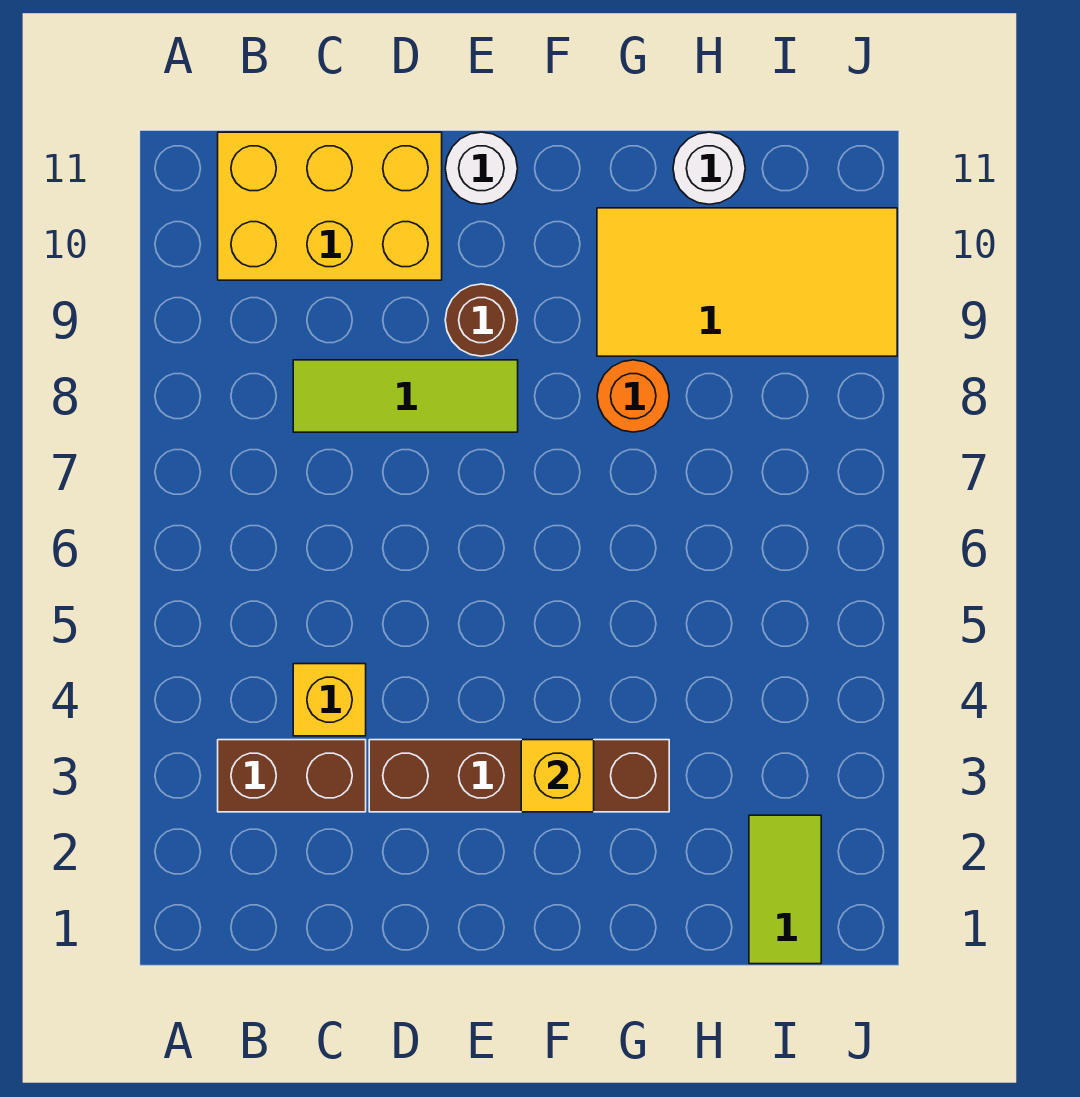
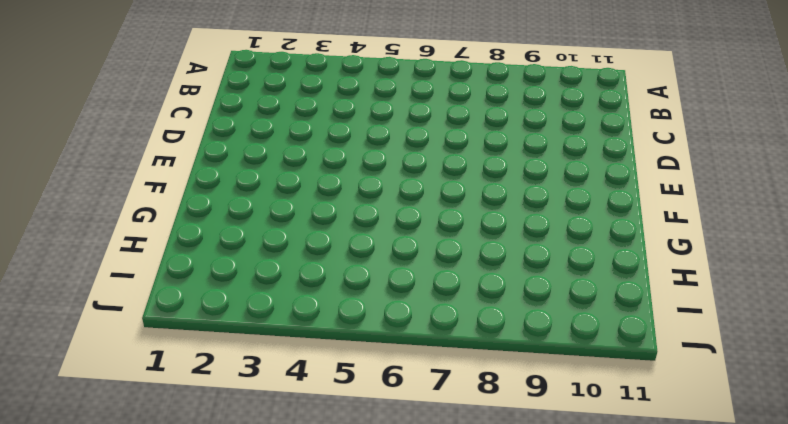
none -> brown brick B3:C3 level 1
none -> yellow brick B10:D11 level 1
none -> yellow brick C4 level 1

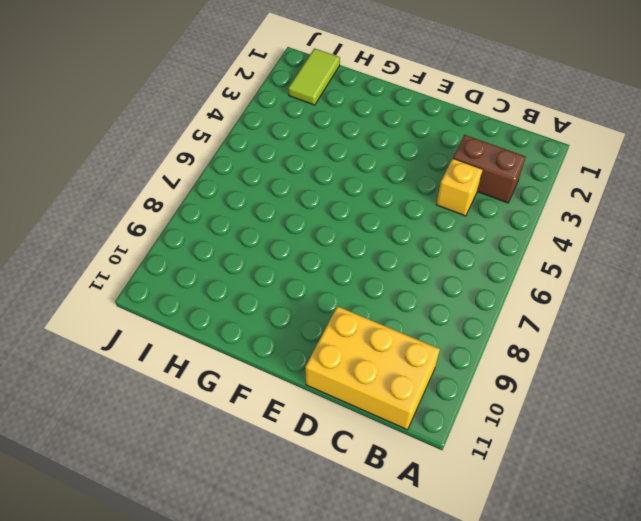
none -> lime tile C8:E8 level 1
none -> brown brick D3:G3 level 1
none -> brown round brick E9 level 1

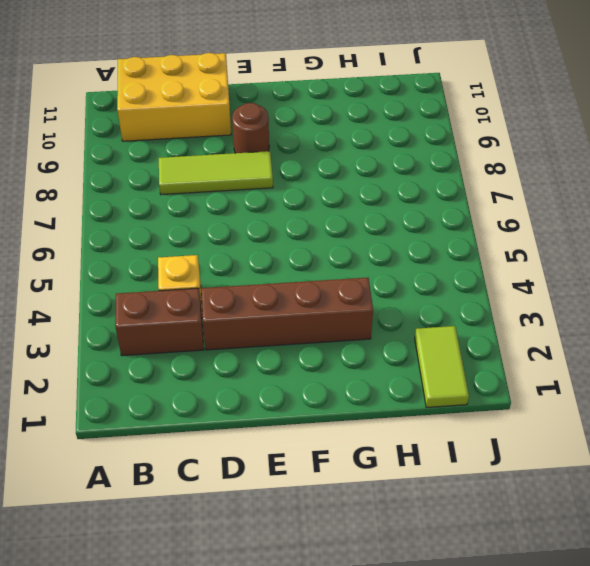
none -> white round brick E11 level 1
none -> orange round brick G8 level 1
none -> yellow tile G9:J10 level 1

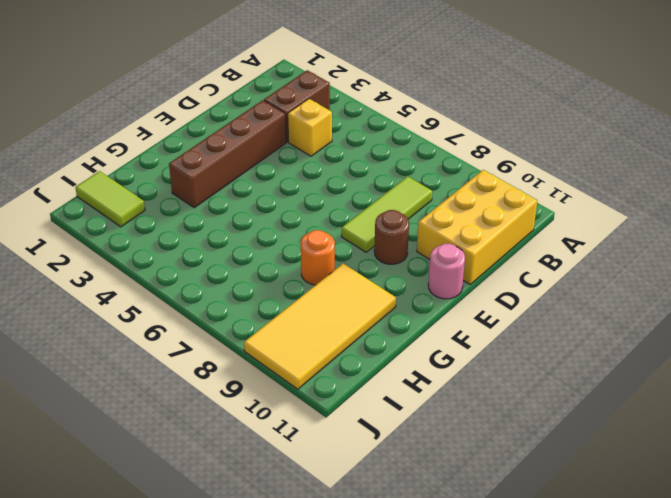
pink round brick E11 level 1 -> white round brick E11 level 1
none -> white round brick H11 level 1
none -> yellow brick F3 level 2

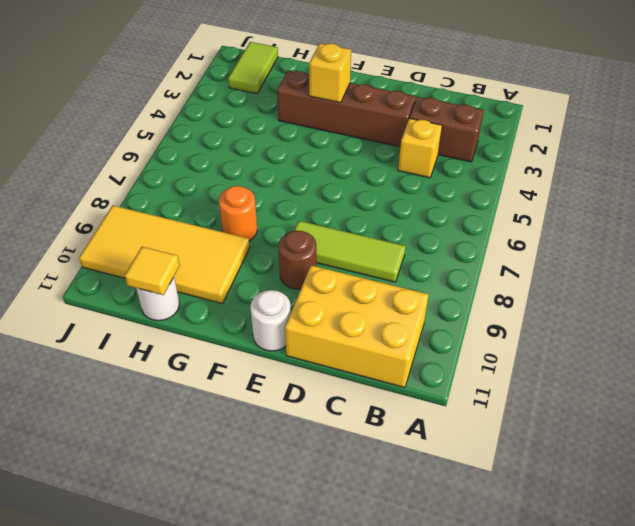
yellow tile H11 level 2 -> none

